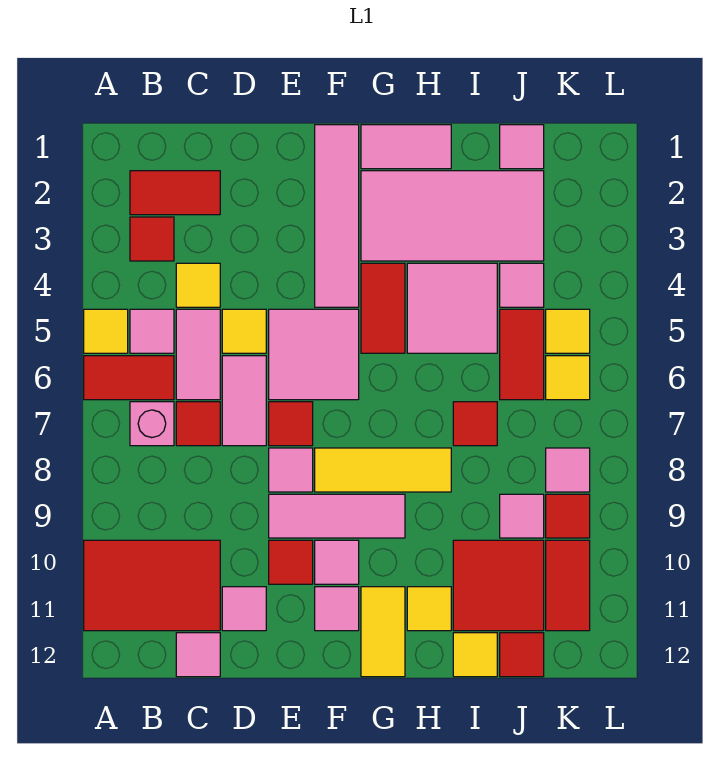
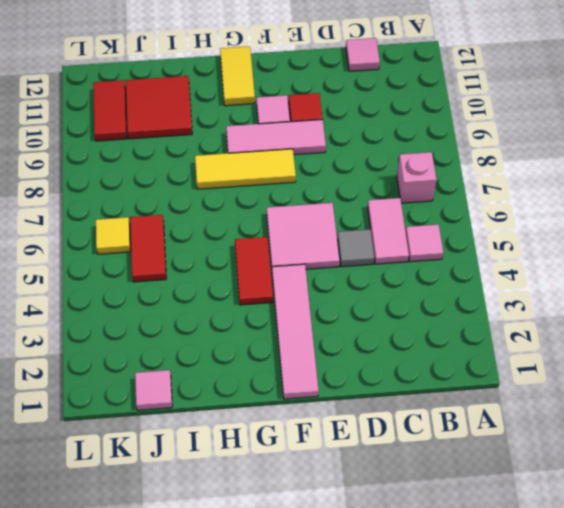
grey tile D5 level 1 -> yellow tile D5 level 1
none -> yellow tile A5 level 1
none -> red tile A6:B6 level 1
none -> red tile A10:C11 level 1
none -> red tile B2:C2 level 1

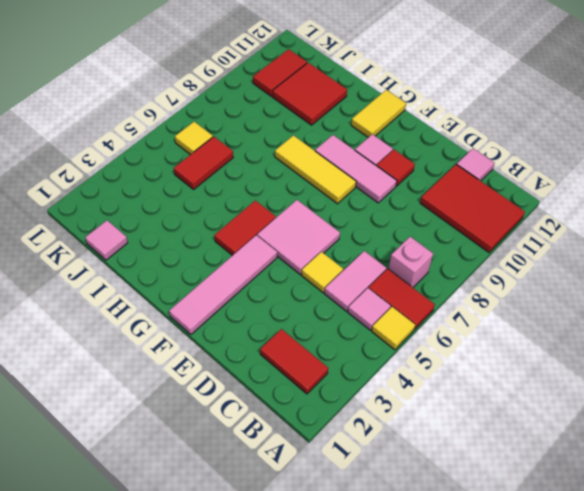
none -> red tile B3 level 1
none -> yellow tile C4 level 1
none -> red tile C7 level 1
none -> pink tile D6:D7 level 1

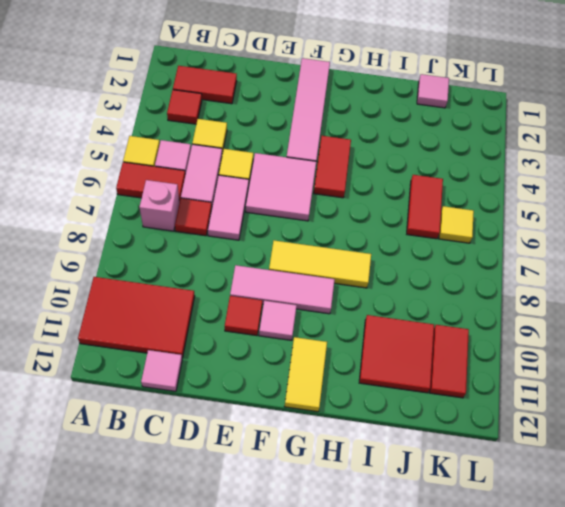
none -> pink tile D11 level 1
none -> red tile E7 level 1
none -> pink tile E8 level 1
none -> pink tile F11 level 1

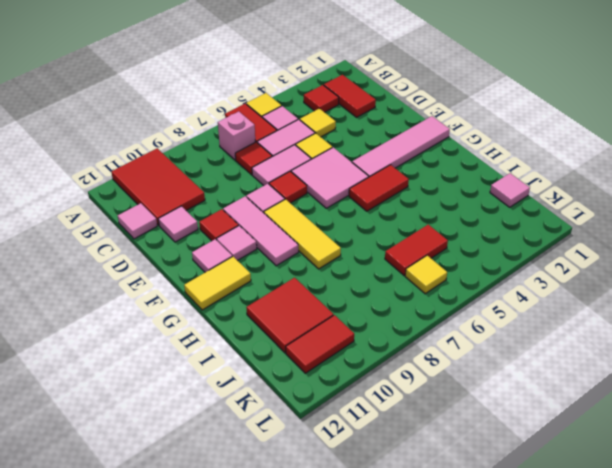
none -> pink tile G1:H1 level 1
none -> pink tile G2:J3 level 1
none -> pink tile H4:I5 level 1
none -> yellow tile H11 level 1

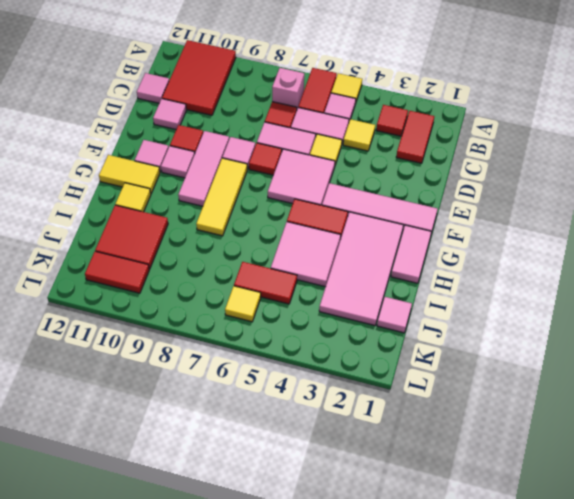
none -> red tile I7 level 1
none -> yellow tile I12 level 1
none -> pink tile J4 level 1
none -> pink tile J9 level 1

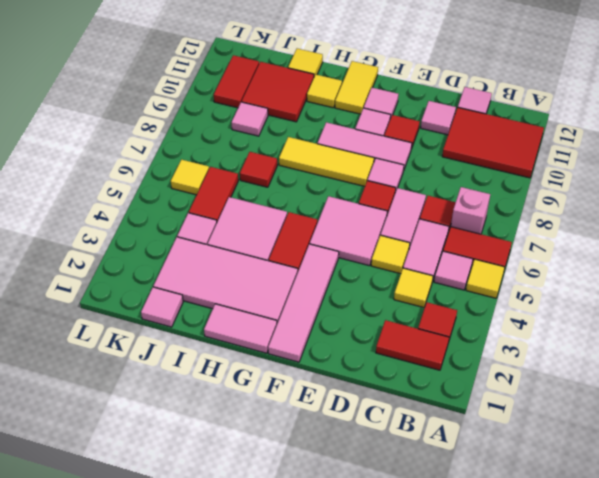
none -> red tile J12 level 1
none -> yellow tile K5 level 1
none -> pink tile K8 level 1
none -> red tile K9 level 1

